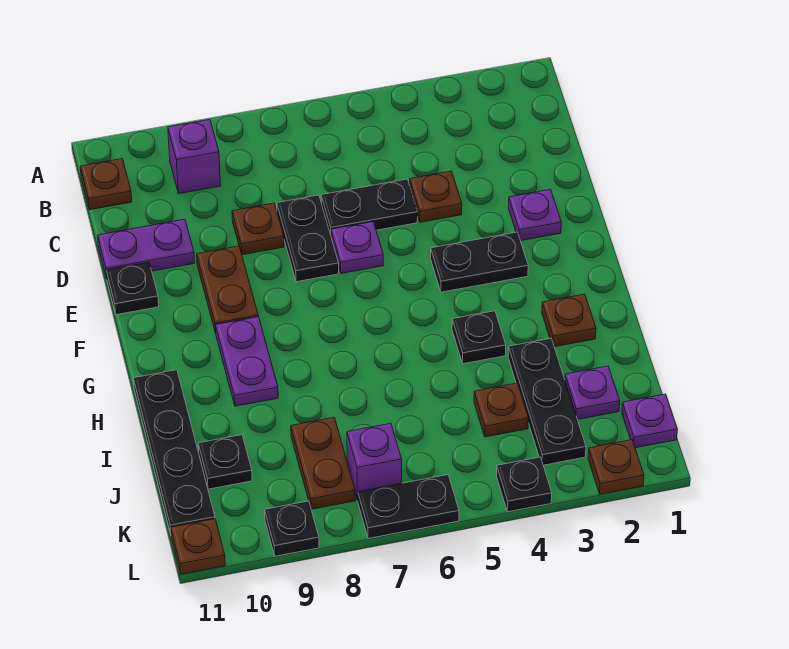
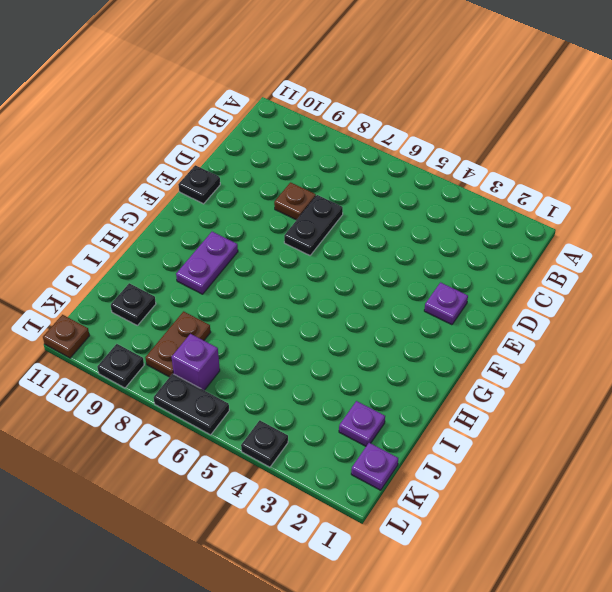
none -> purple brick B9 level 1
none -> brown plate B11 level 1
none -> brown plate D4 level 1

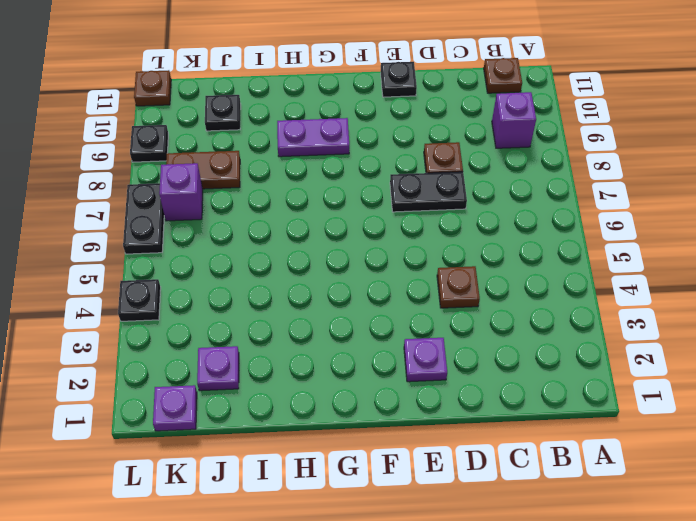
none -> black plate D5:D6 level 1
none -> purple plate D10:D11 level 1
none -> purple plate E6 level 1

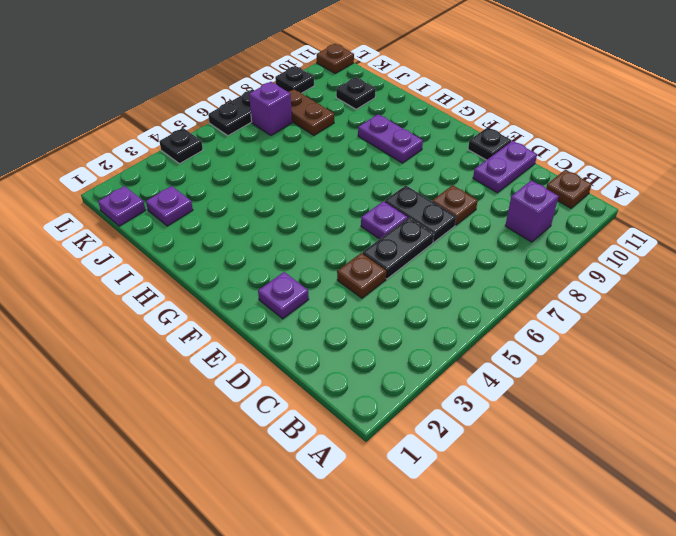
none -> brown plate E9:F9 level 1
none -> black plate F3:F4 level 1
none -> brown plate H2 level 1

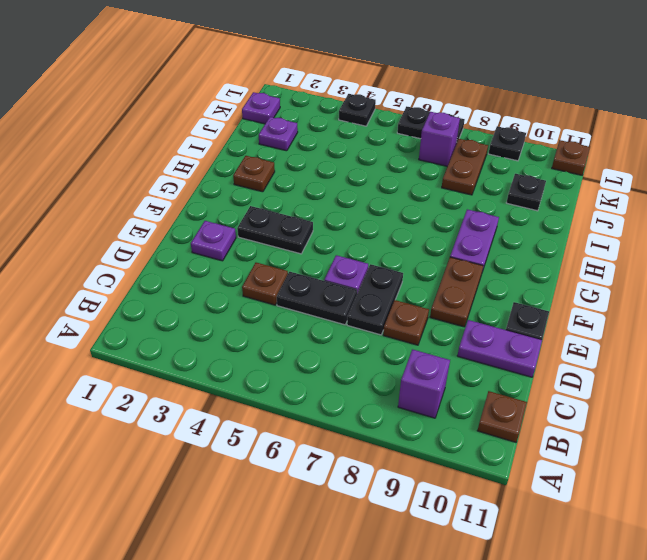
none -> black plate H4 level 1
none -> black plate H11:K11 level 1
none -> black plate I3:K3 level 1

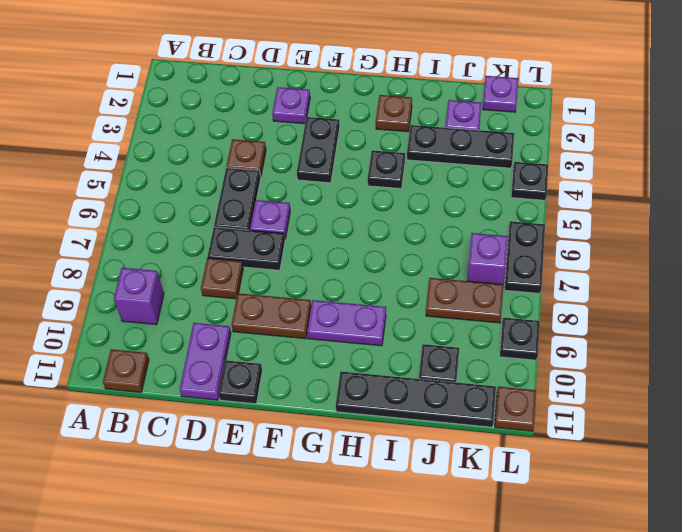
none -> brown plate J4 level 1
none -> brown plate L2 level 1

